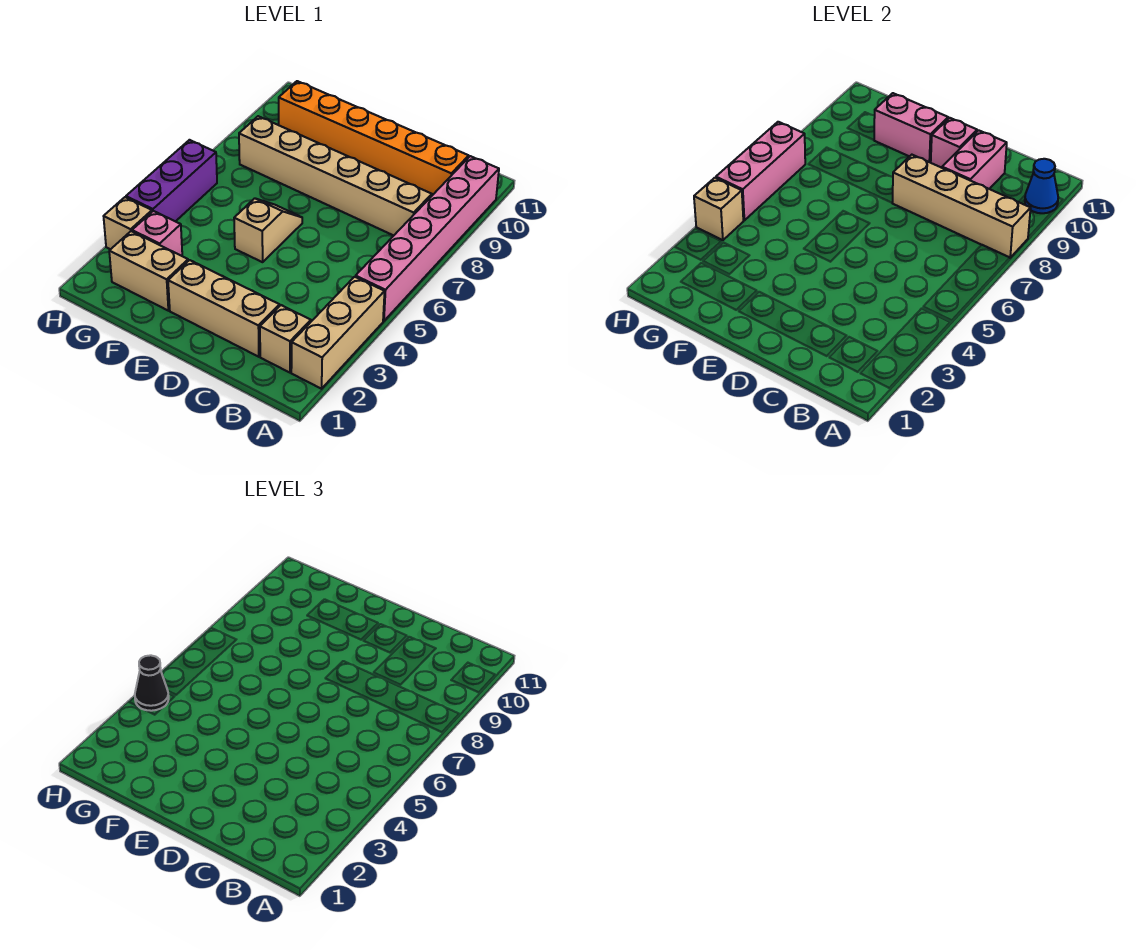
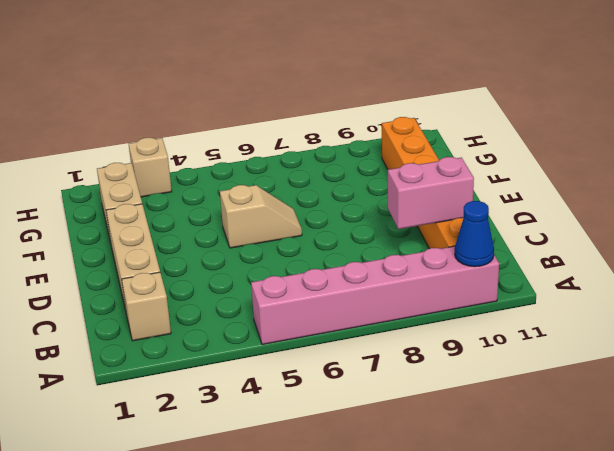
none -> tan brick A2:A4 level 1
none -> tan brick B8:G8 level 1
none -> pink brick G3 level 1

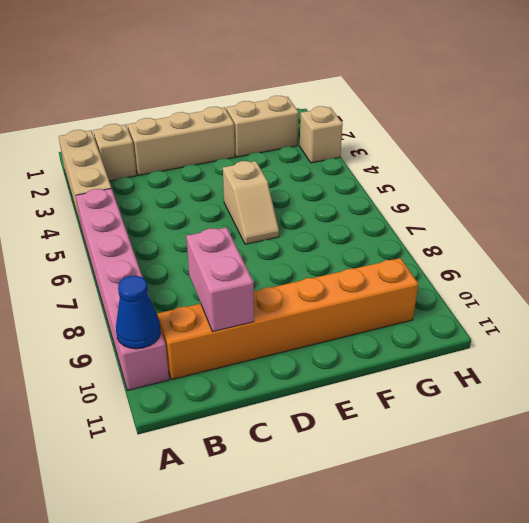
none -> tan brick B8:G8 level 1
none -> pink brick G3 level 1
none -> purple brick H4:H6 level 1

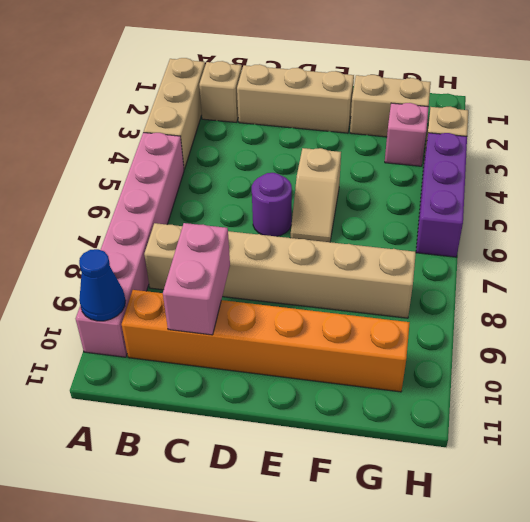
purple round brick D6 level 1 -> none
none -> tan brick A8:D8 level 2
none -> pink brick D10 level 2
none -> pink brick E10:F10 level 2

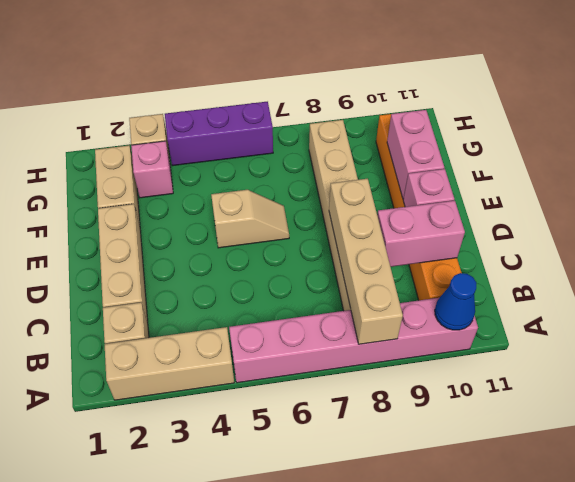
none -> tan brick H4 level 2
none -> pink brick H5:H7 level 2
none -> black cone H4 level 3

